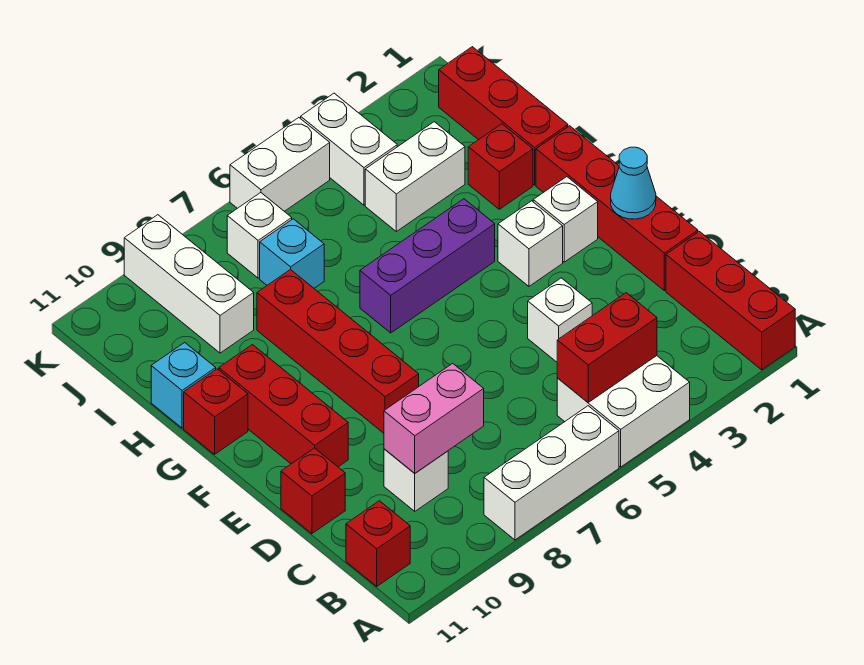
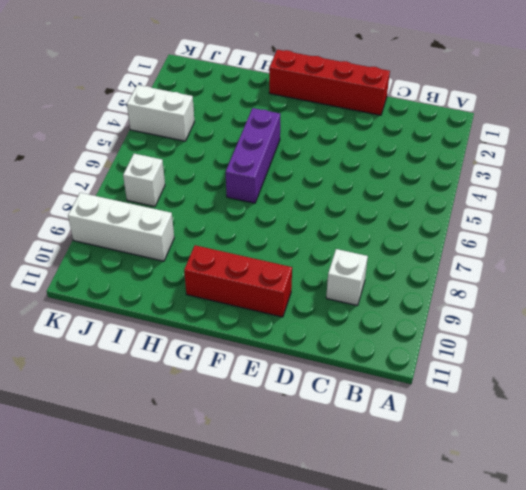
none -> red brick A1:C1 level 1
none -> white brick A4:B5 level 1
none -> white brick A6:A8 level 1

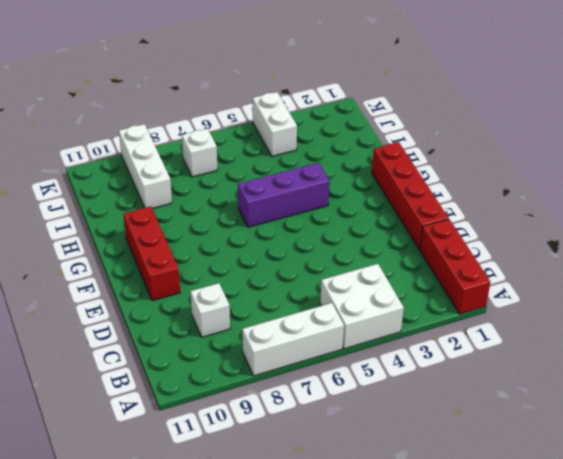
none -> red brick B11 level 1
none -> white brick D4 level 1
none -> red brick D11 level 1

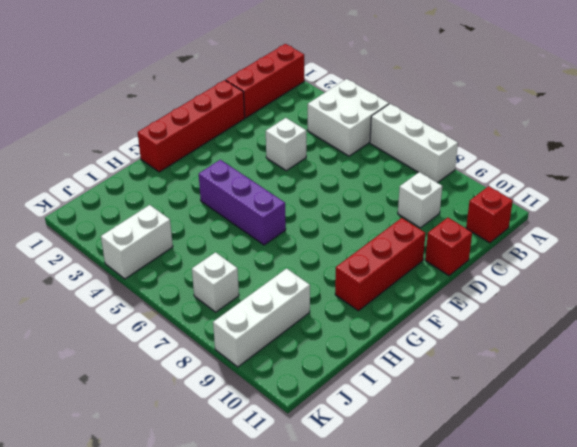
none -> red brick E8:H8 level 1
none -> white brick F2 level 1
none -> white brick F3 level 1

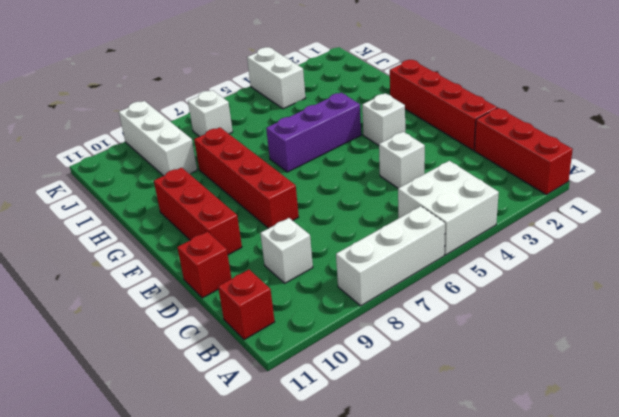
none -> white brick F2 level 1
none -> red brick G11 level 1
none -> red brick H1:J1 level 1

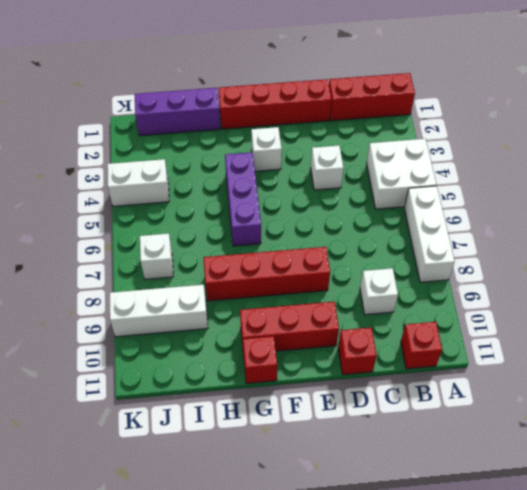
purple brick H1:J1 level 1 -> red brick H1:J1 level 1
none -> white brick F2 level 1
none -> red brick H2 level 1
none -> cyan brick H11 level 1

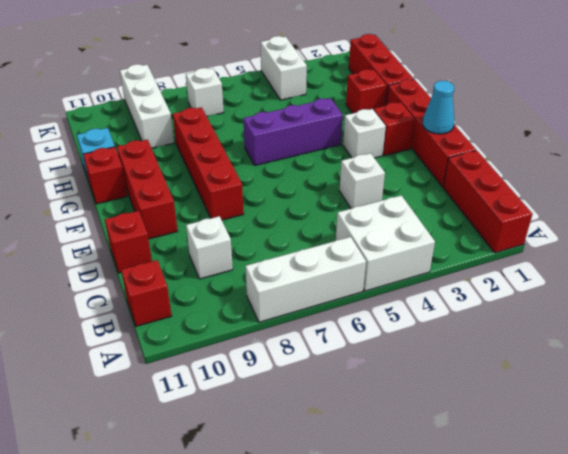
red brick F2 level 1 -> white brick F2 level 1
none -> white brick I3:I4 level 1
none -> cyan brick I7 level 1
none -> white brick K5:K6 level 1

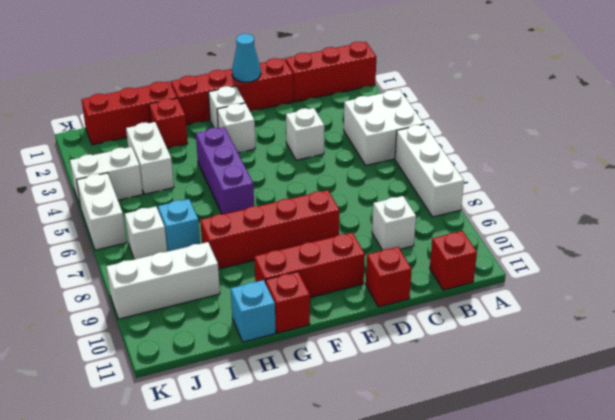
none -> red brick B4:B5 level 2
none -> pink brick C8:C9 level 2

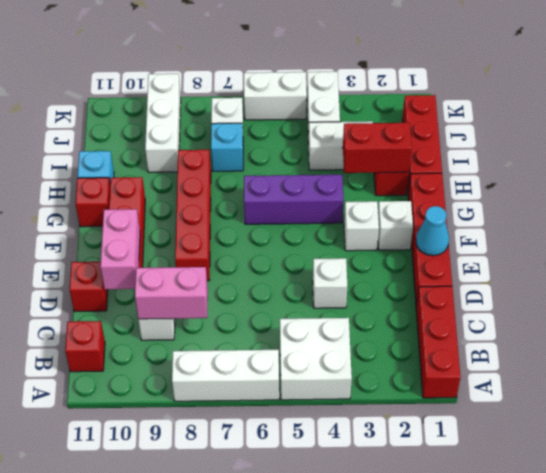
pink brick D10:E10 level 2 -> none
red brick H2:H3 level 2 -> red brick B4:B5 level 2

